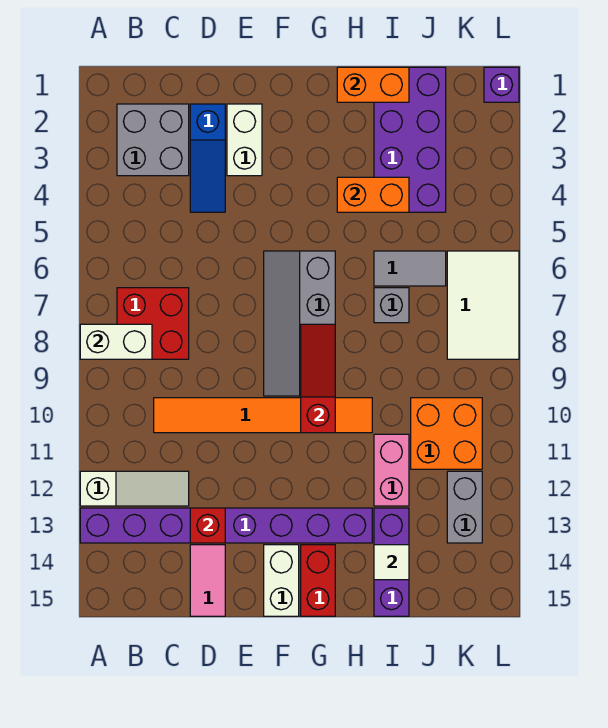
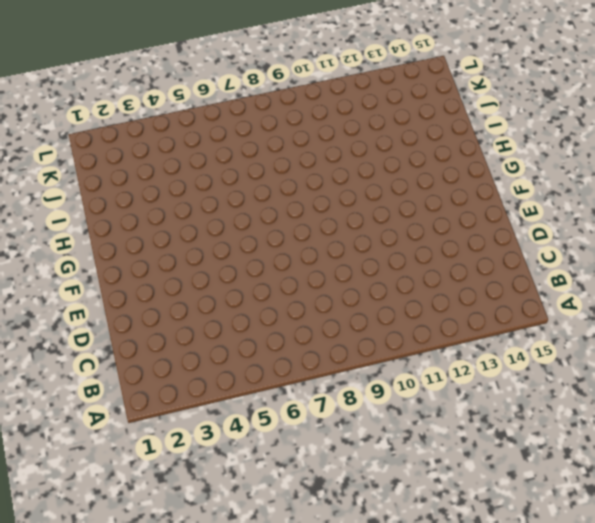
none -> white slope A12:C12 level 1 top A
none -> purple brick A13:H13 level 1
none -> grey brick B2:C3 level 1

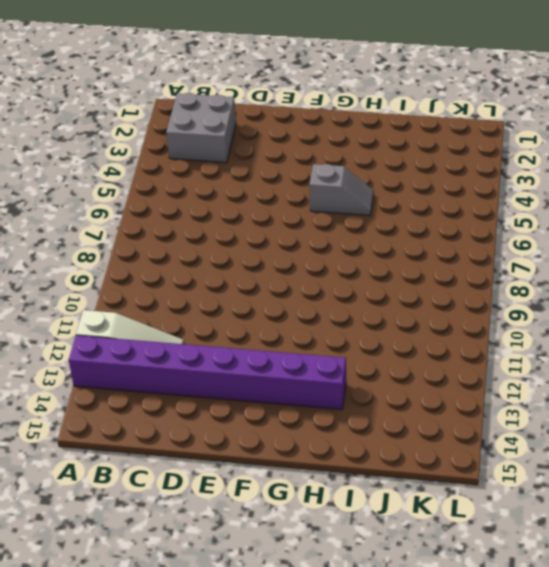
grey slope G5:H5 level 1 top G -> none
none -> red brick B7:C8 level 1
none -> orange tile C10:H10 level 1
none -> blue slope D2:D4 level 1 top 2

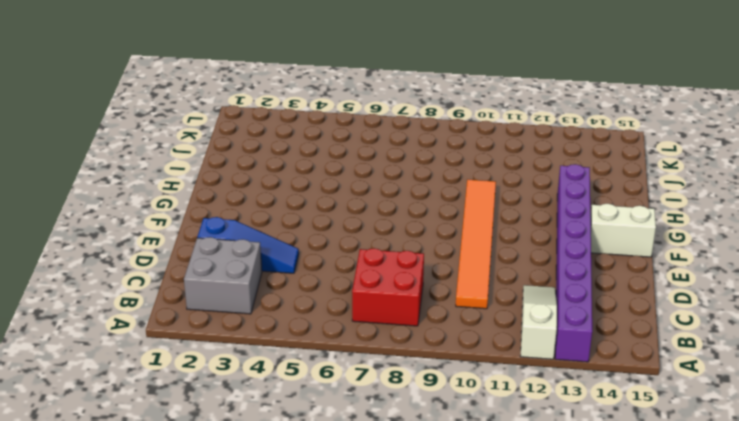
none -> pink tile D14:D15 level 1
none -> white brick E2:E3 level 1
none -> grey slope F6:G9 level 1 top G

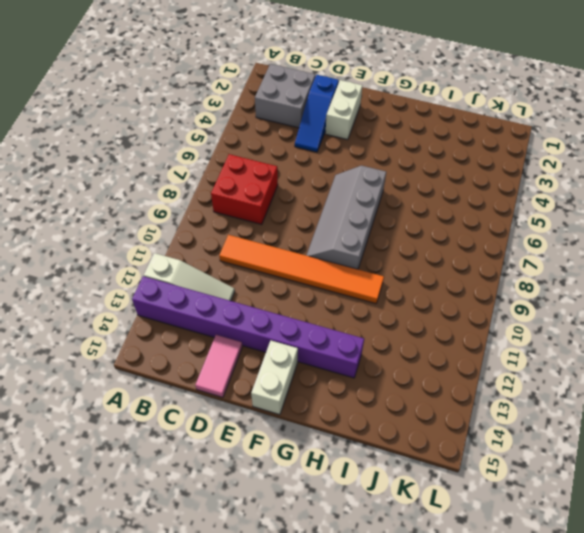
none -> red brick G14:G15 level 1
none -> purple brick I1:J4 level 1
none -> grey tile I6:J6 level 1

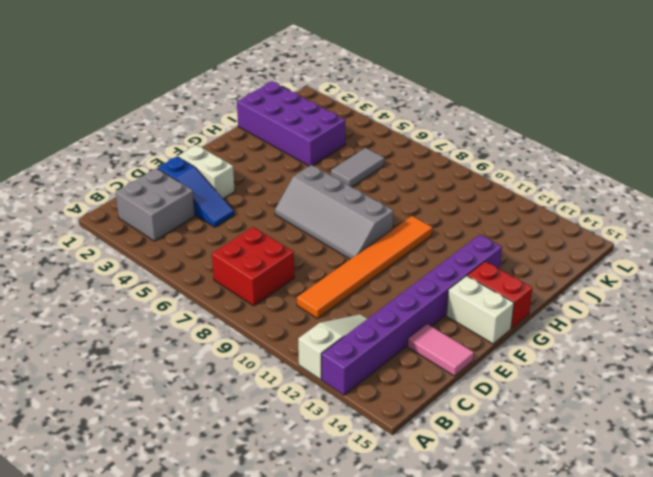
none -> grey brick I7 level 1
none -> pink brick I11:I12 level 1
none -> purple brick I13:I15 level 1

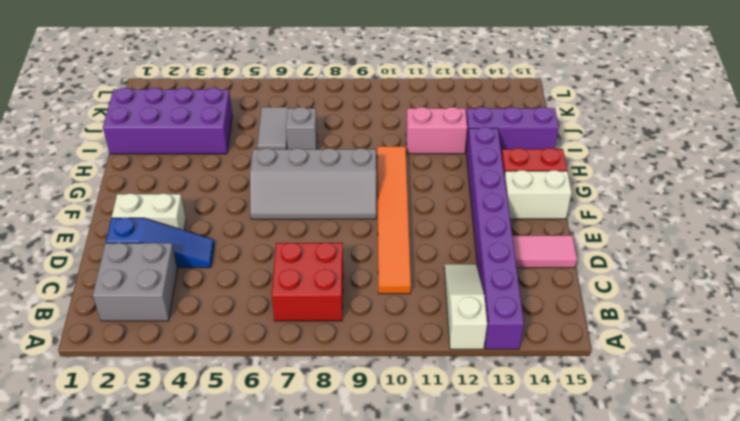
none -> orange brick J10:K11 level 1
none -> white tile K6:L8 level 1
none -> grey brick K12:K13 level 1

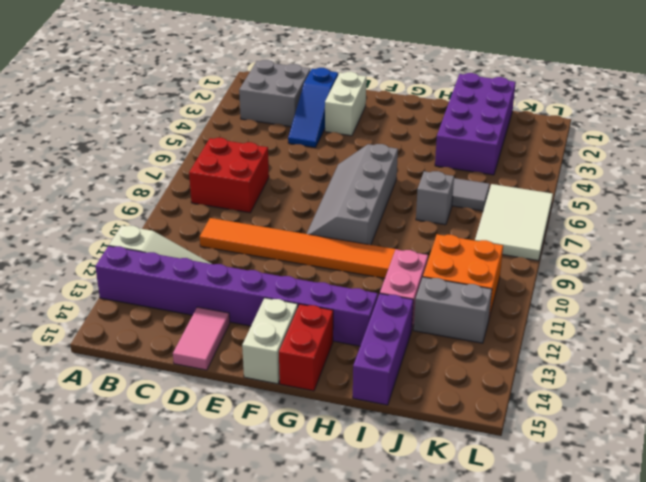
grey brick J12:K12 level 1 -> grey brick K12:K13 level 1
none -> purple brick L1 level 1
none -> white brick A8:B8 level 2
none -> red brick D13 level 2

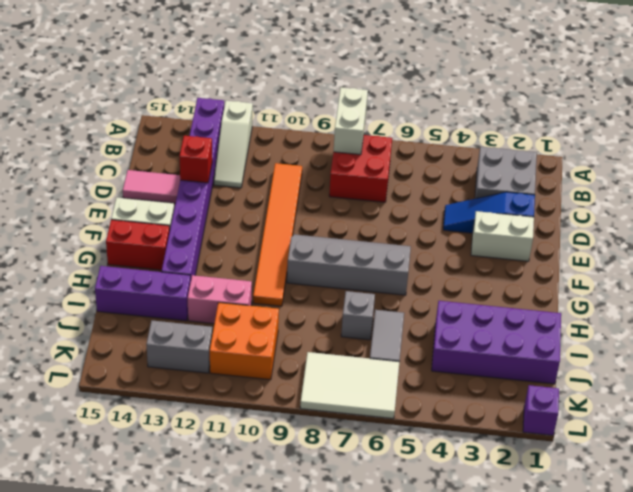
none -> red slope G8:G10 level 2 top 10
none -> orange brick H1:I1 level 2
none -> orange brick H4:I4 level 2

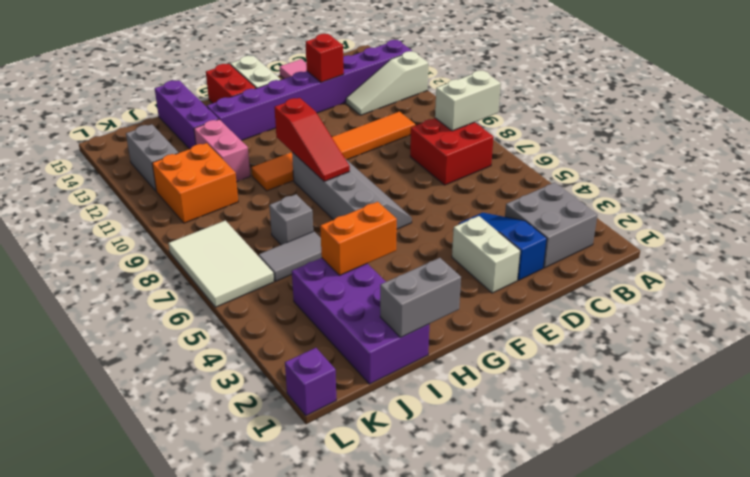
grey brick H1:I1 level 2 -> orange brick H1:I1 level 2
none -> white tile I14 level 2

